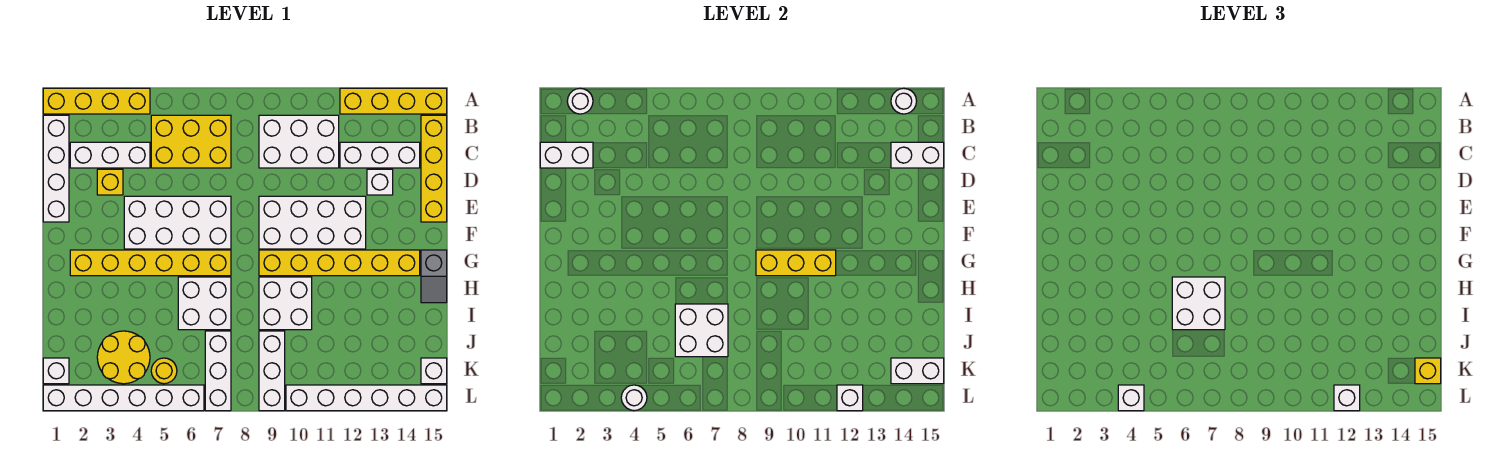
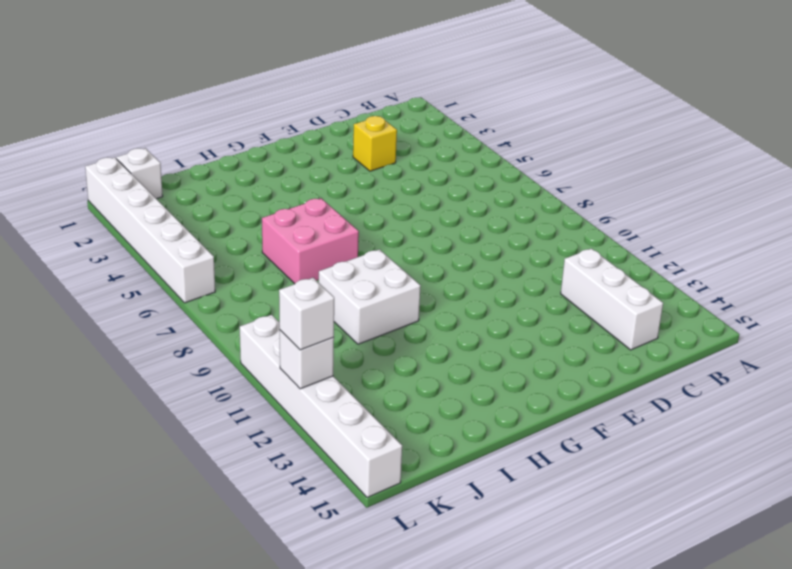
pink brick H6:I7 level 1 -> white brick H6:I7 level 1
none -> yellow brick A1:A4 level 1
none -> yellow brick A12:A15 level 1
none -> white brick B1:E1 level 1
none -> yellow brick B5:C7 level 1

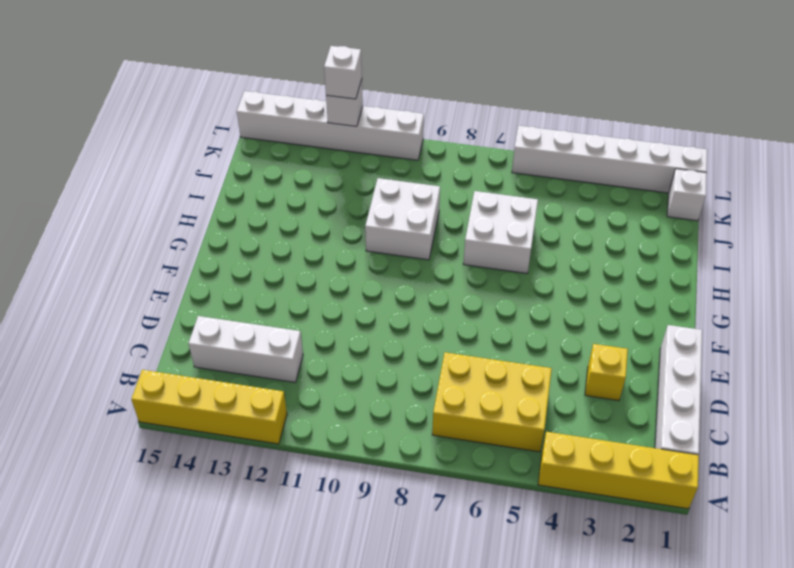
none -> white brick B9:C11 level 1
none -> yellow brick B15:E15 level 1
none -> white brick C2:C4 level 1
none -> white brick D13 level 1

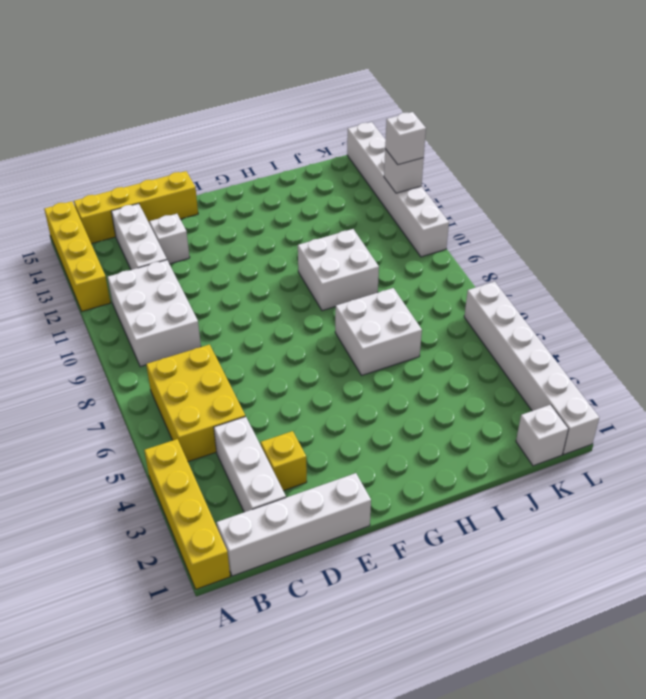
none -> white brick E4:F7 level 1
none -> white brick E9:F12 level 1
none -> yellow brick G2:G7 level 1
none -> yellow brick G9:G14 level 1

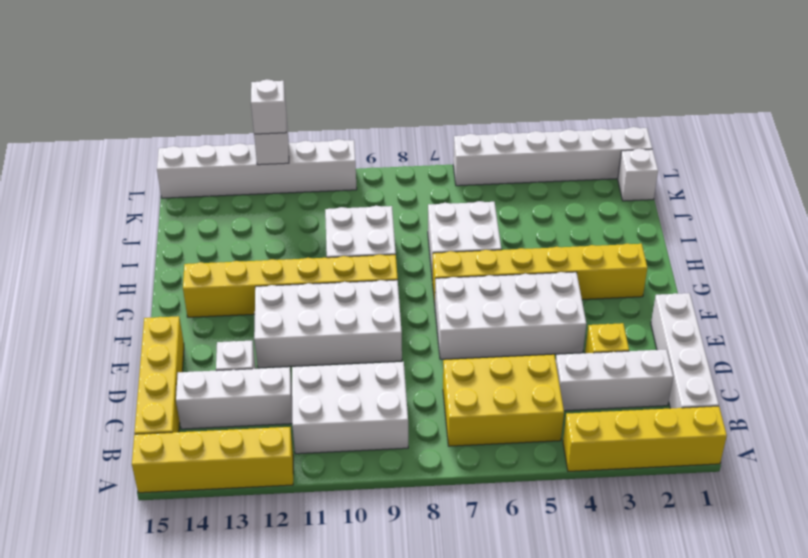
none -> grey slope G15:H15 level 1 top G
none -> yellow round brick J3:K4 level 1
none -> white brick J7:L7 level 1
none -> white brick J9:L9 level 1

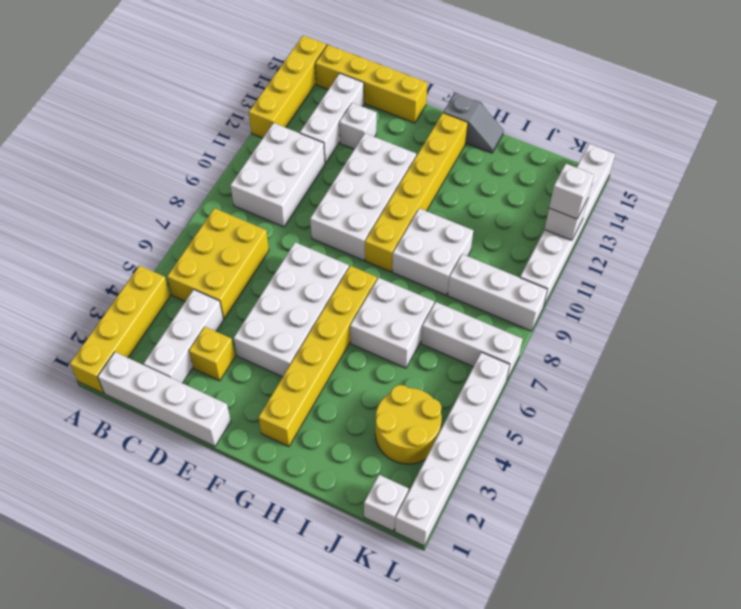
none -> yellow round brick K5 level 1
none -> white brick K15 level 1
none -> white round brick A2 level 2
none -> white round brick A14 level 2

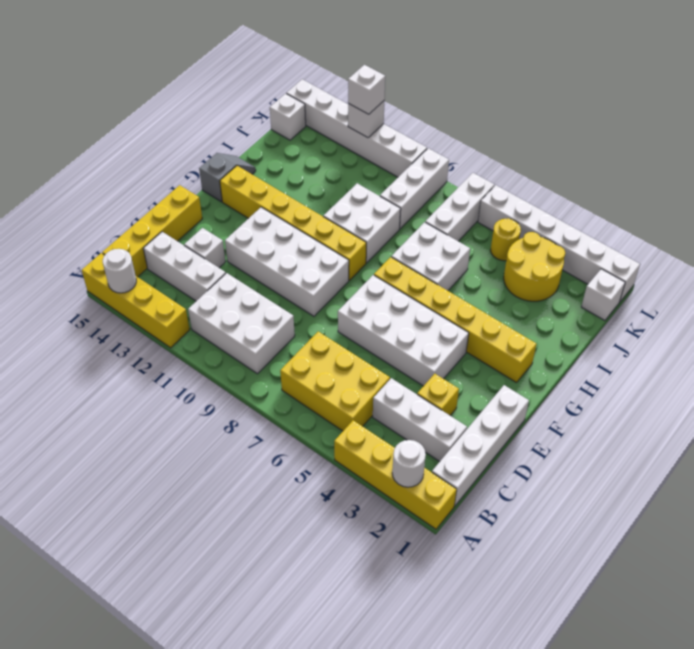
none -> white brick C1:C2 level 2
none -> white brick C14:C15 level 2
none -> yellow brick G9:G11 level 2
none -> white brick I6:J7 level 2

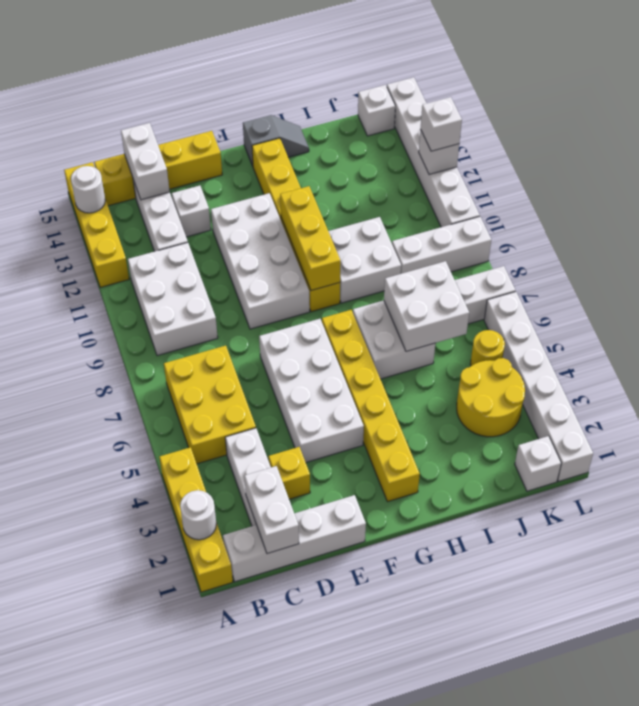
none -> white brick K14:K15 level 2
none -> white round brick L4 level 2
none -> white brick H6:I7 level 3
none -> yellow brick K15 level 3

